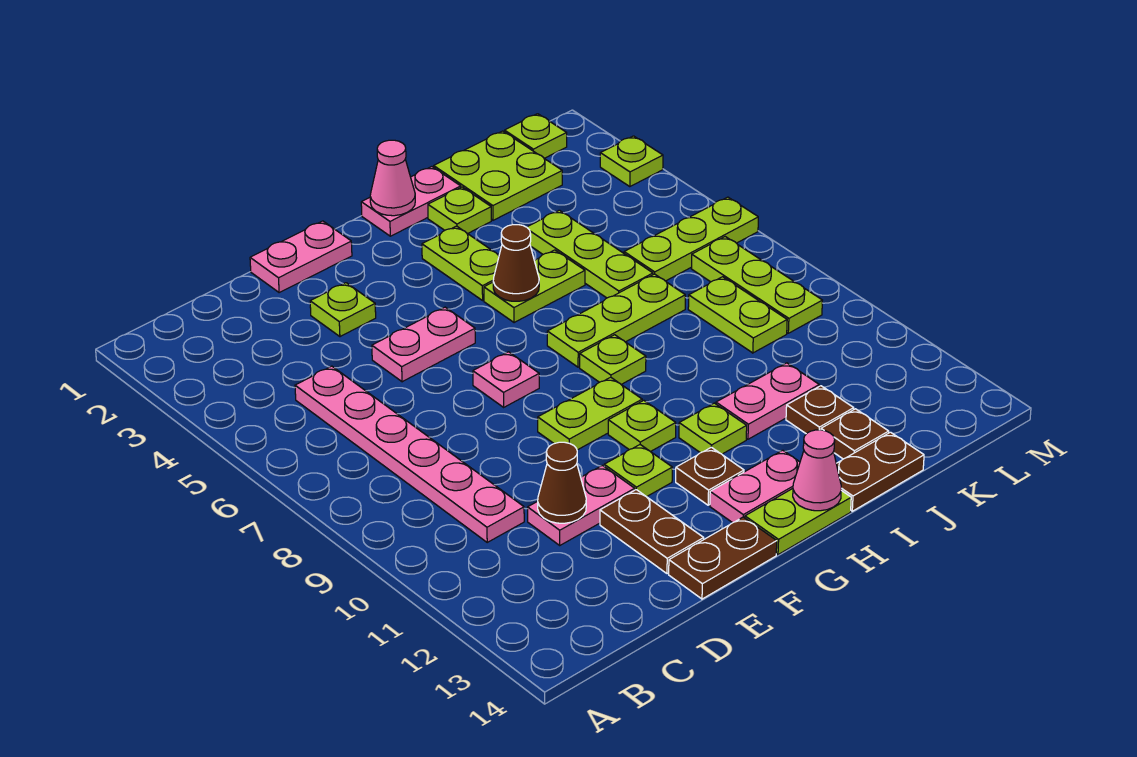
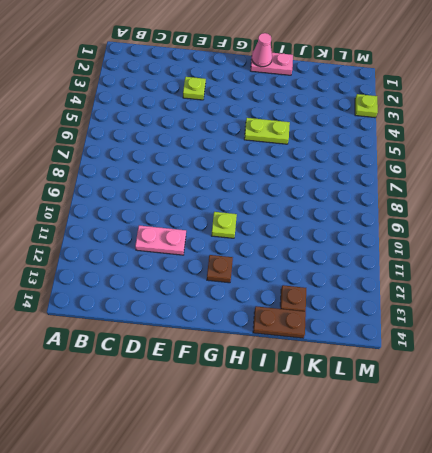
none -> pink plate C5:C10 level 1
none -> pink plate E1:F1 level 1
none -> pink plate E5:F5 level 1
none -> brown plate E12:E13 level 1

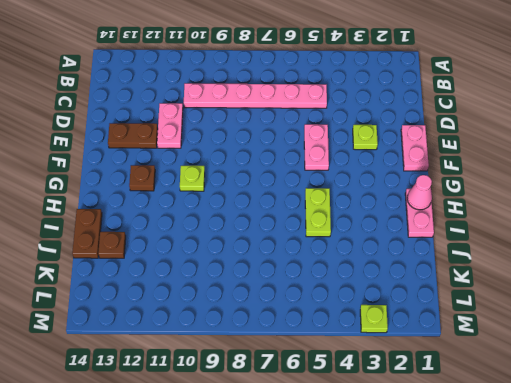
none -> brown plate E14:F14 level 1
none -> pink plate F7 level 1
none -> lime plate F9:G9 level 1
none -> lime plate F11 level 1

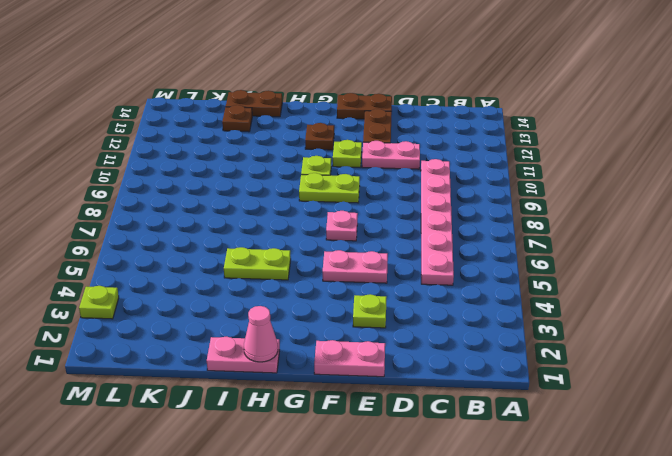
none -> pink plate G13:H13 level 1
none -> lime plate G14:H14 level 1
none -> lime plate H3:H4 level 1
none -> lime plate H7:J7 level 1

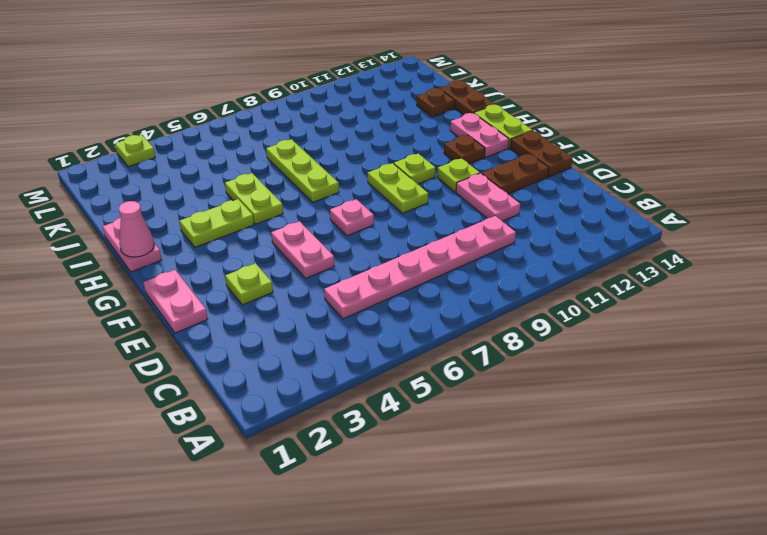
none -> lime plate H8 level 1
none -> lime plate H11 level 1
none -> lime plate I2 level 1
none -> pink plate I11:J11 level 1

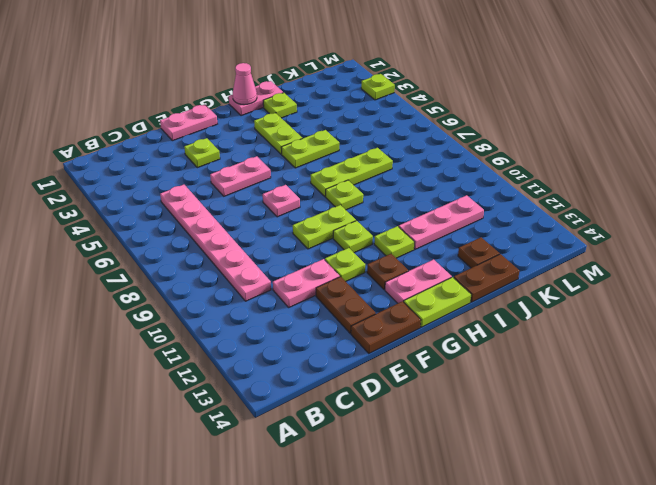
pink plate I11:K11 level 1 -> pink plate I11:J11 level 1
none -> lime plate J1:K2 level 1
none -> lime plate J4:J6 level 1
none -> brown plate J12 level 1
none -> lime plate K6:M6 level 1

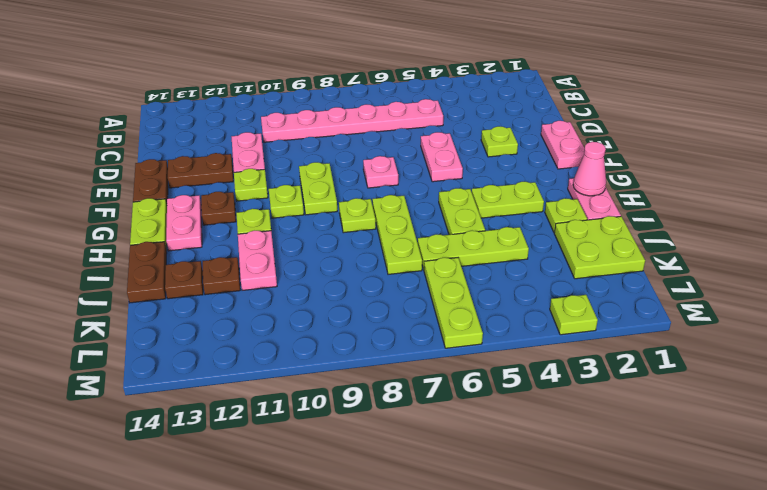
none -> lime plate K8:K9 level 1
none -> lime plate L1 level 1
none -> lime plate L7:L9 level 1
none -> brown cone D11 level 2

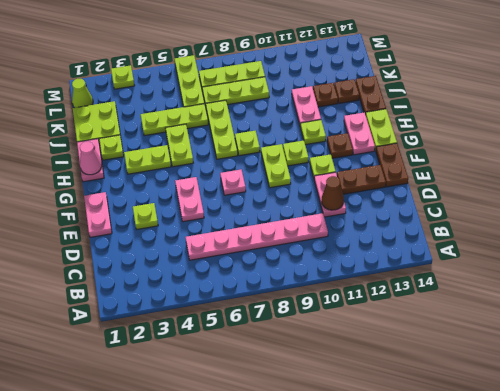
lime plate K7:K9 level 1 -> lime plate K8:K9 level 1
lime cone L1 level 1 -> lime plate L1 level 1
none -> brown cone H5 level 2
none -> pink cone H14 level 2

